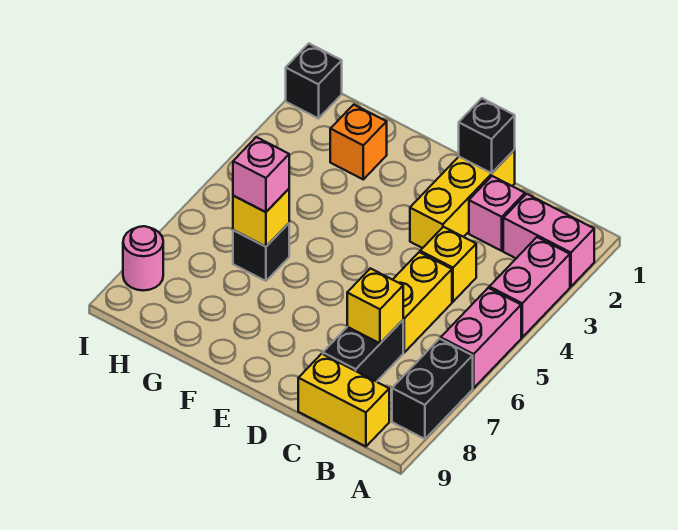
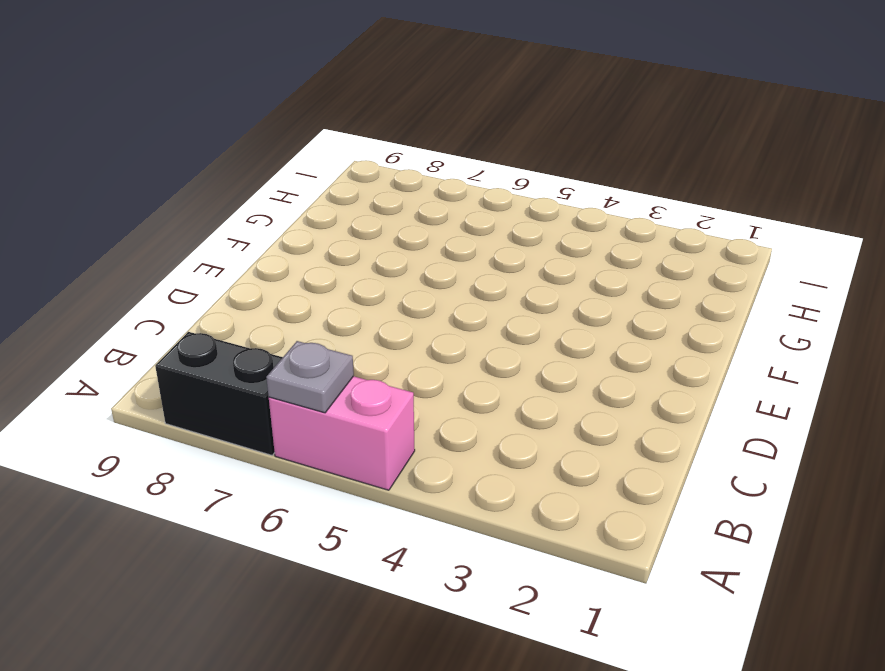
grey plate A6 level 2 -> none
none -> pink brick A2:B2 level 1
none -> pink brick A3:A4 level 1
none -> yellow brick B9:C9 level 1

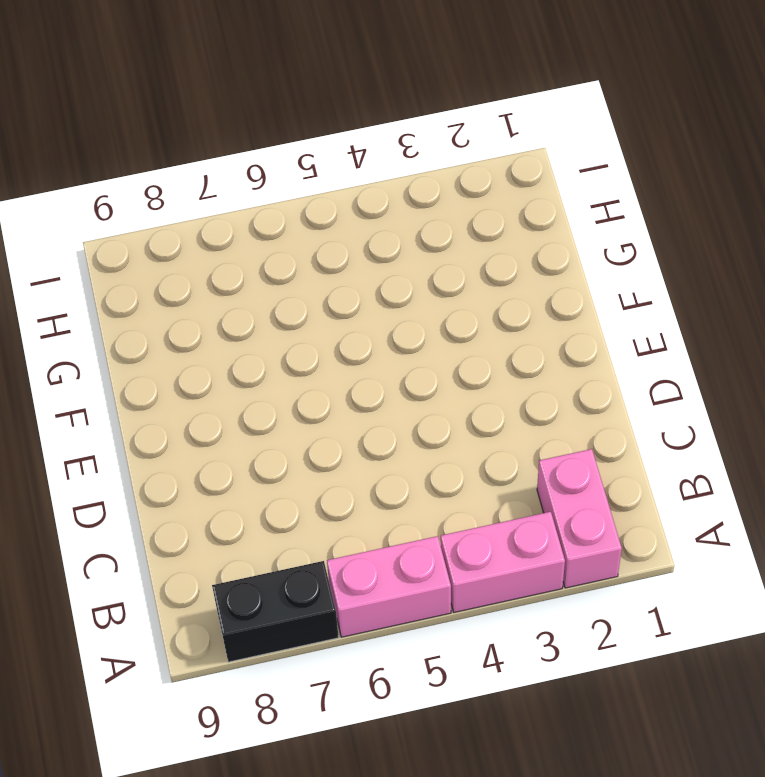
none -> yellow brick B9:C9 level 1
none -> pink brick C2 level 1
none -> yellow brick C4 level 1

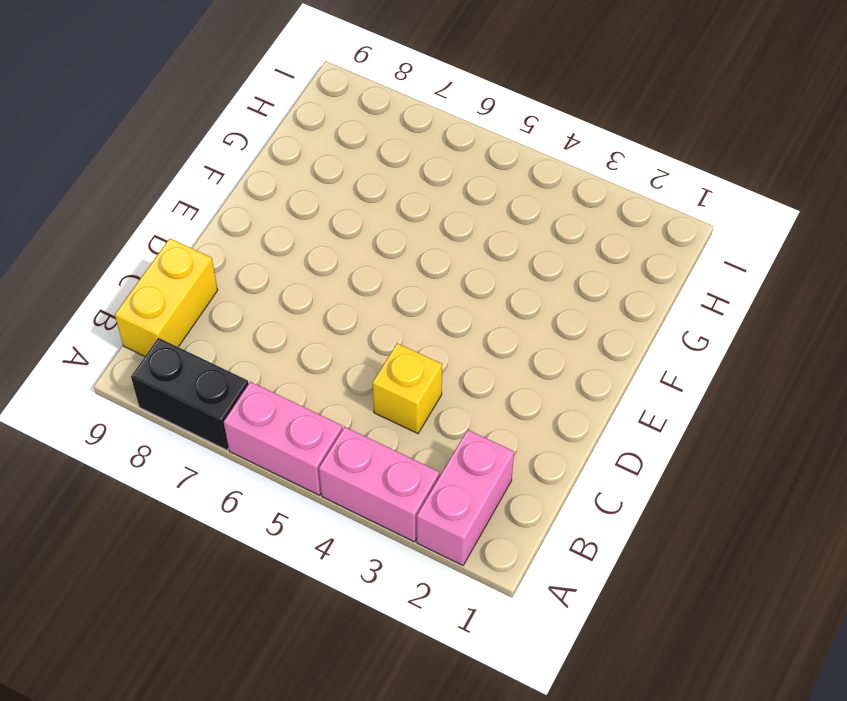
none -> pink brick C2 level 1
none -> yellow brick C5:C6 level 1
none -> black brick C7:C8 level 1

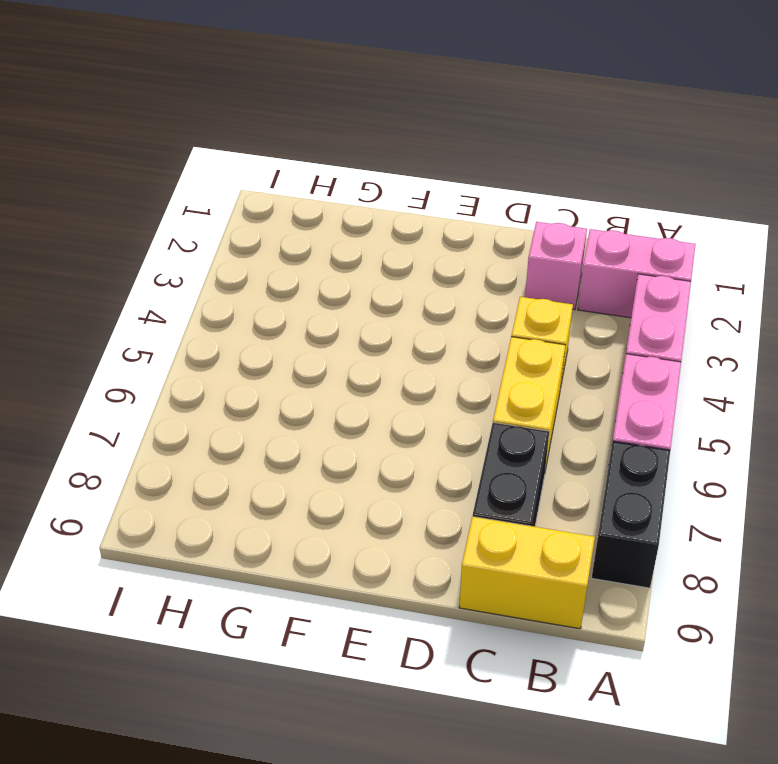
none -> yellow brick D1:D3 level 1
none -> orange brick G2 level 1
none -> black brick G6 level 1

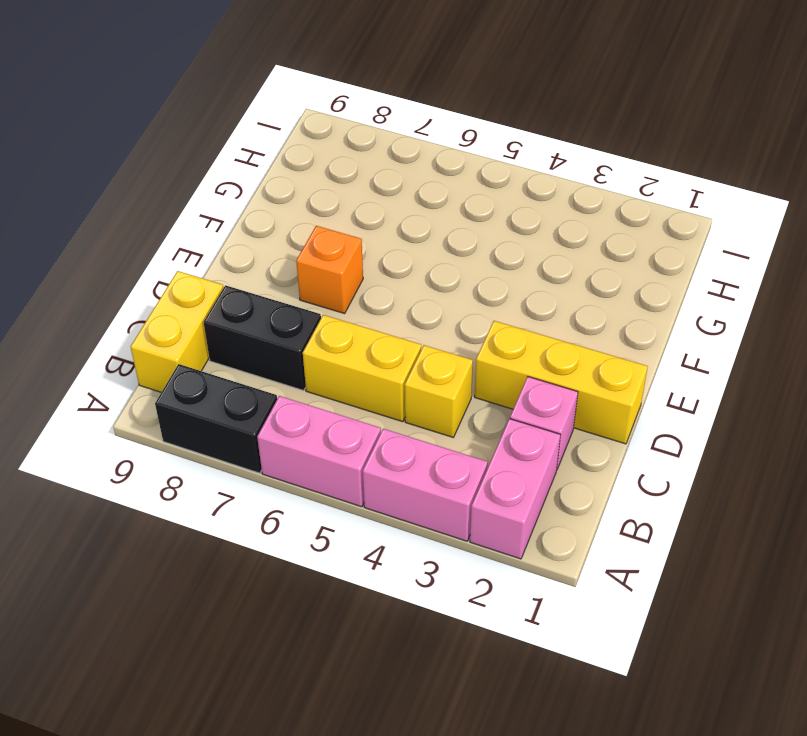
orange brick E7 level 1 -> orange brick G2 level 1
none -> black brick G6 level 1
none -> black brick I1 level 1
none -> pink round brick I8 level 1

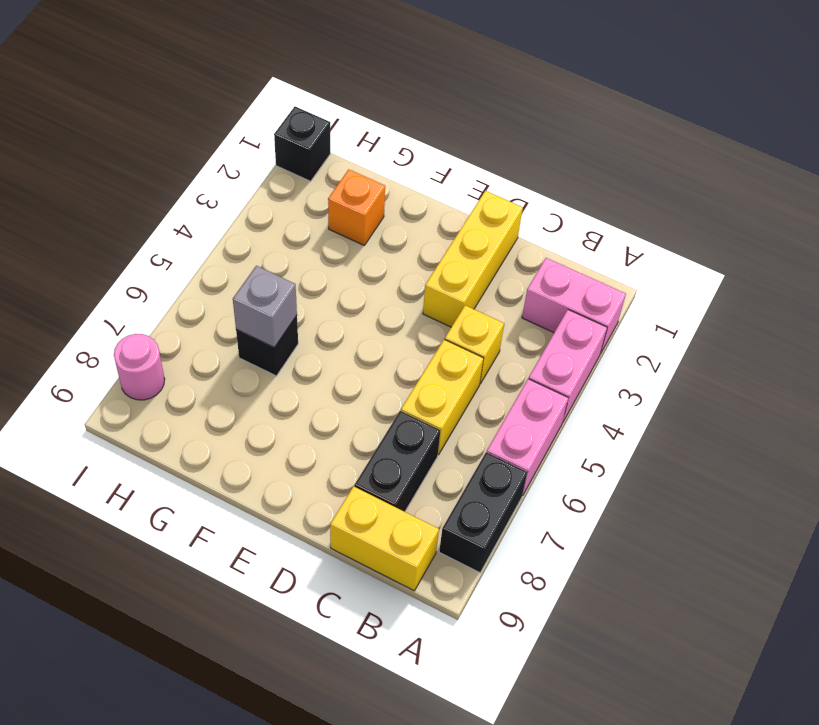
grey brick G6 level 2 -> yellow brick G6 level 2
none -> pink brick C2 level 1
none -> yellow brick C7 level 2
none -> black brick D1 level 2

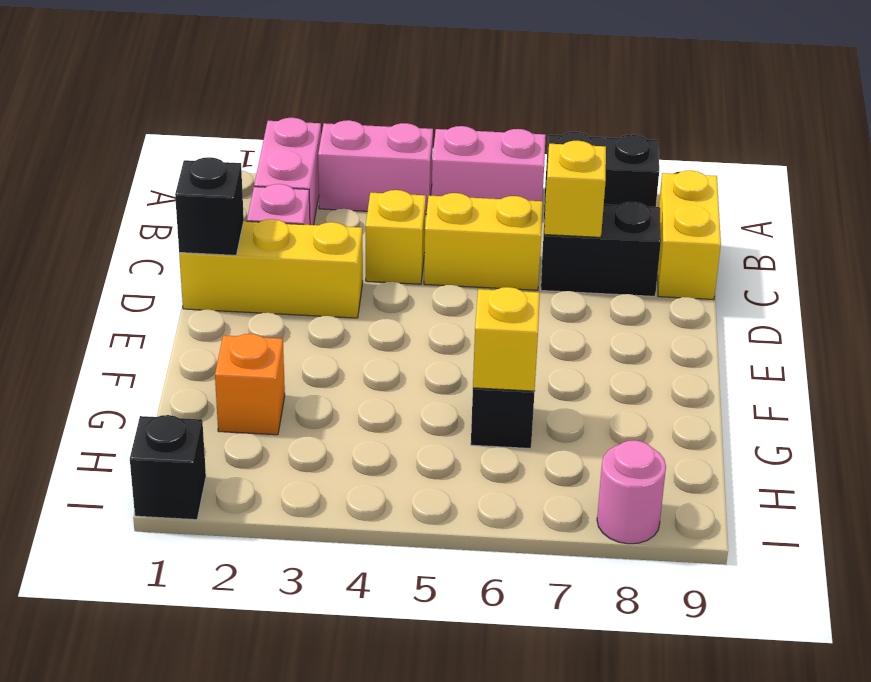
none -> pink brick G6 level 3

